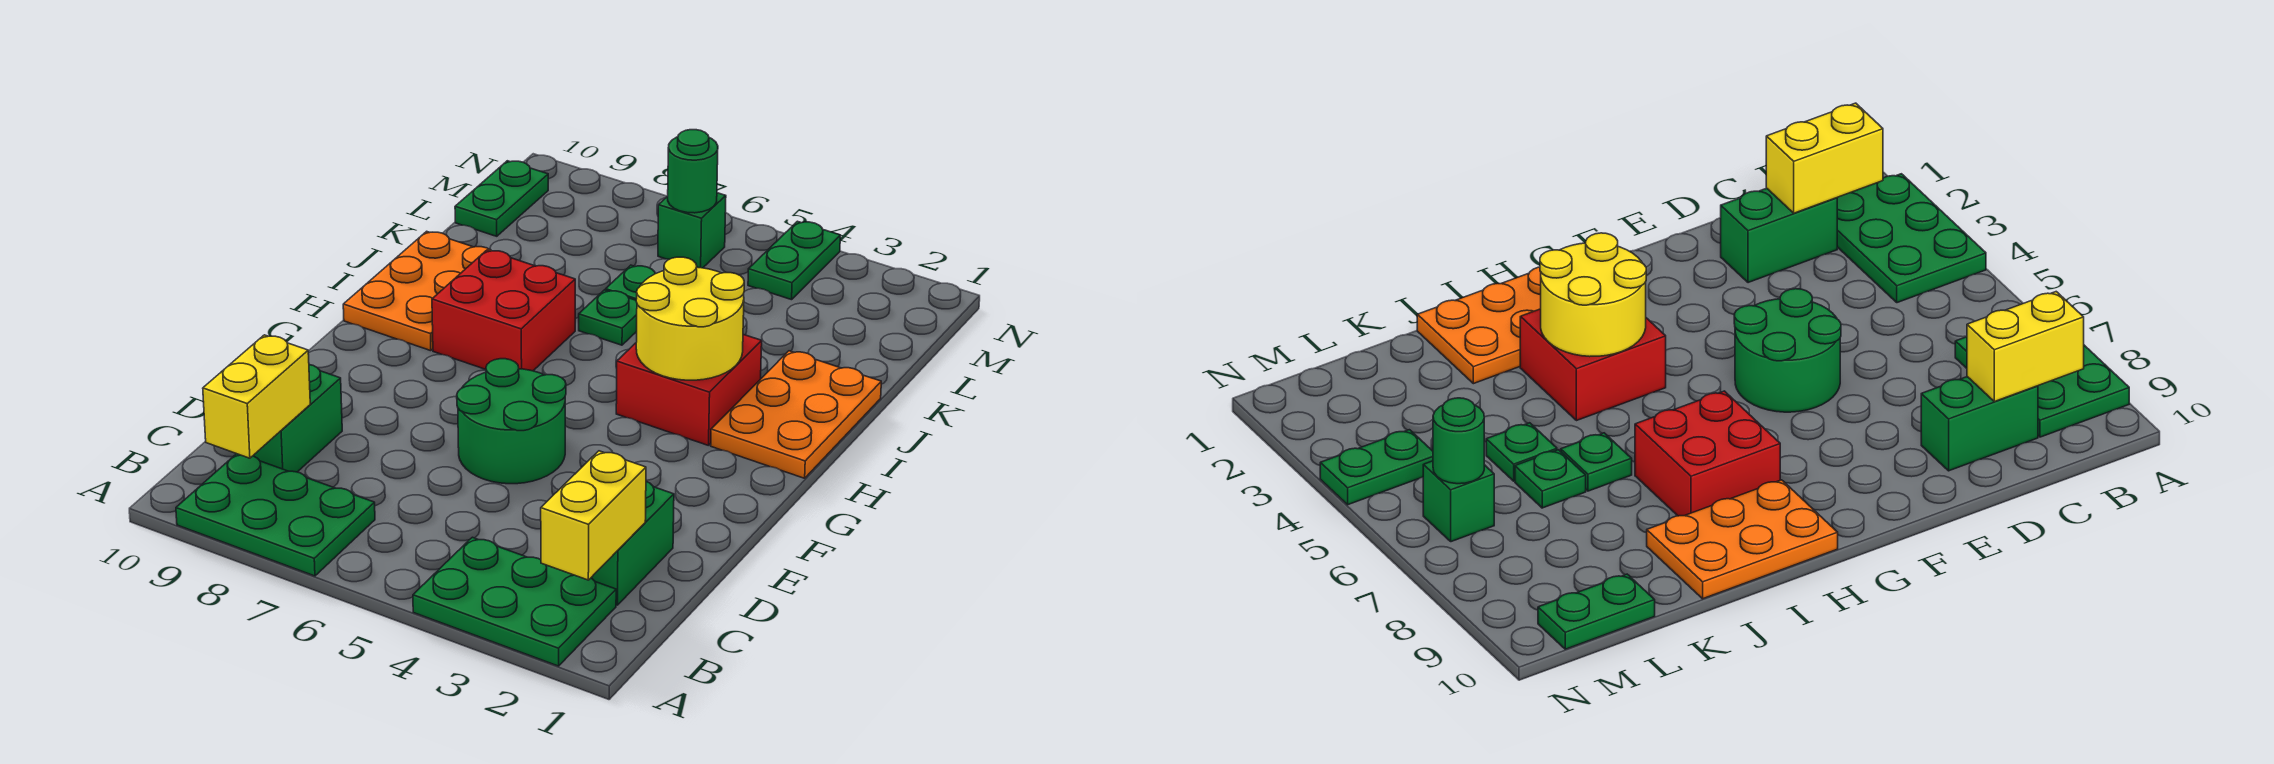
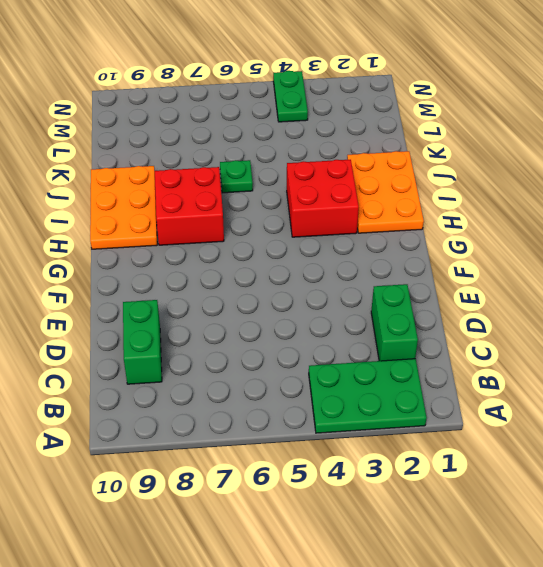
none -> green plate A7:B9 level 1
none -> green round brick E5:F6 level 1
none -> green plate K5 level 1

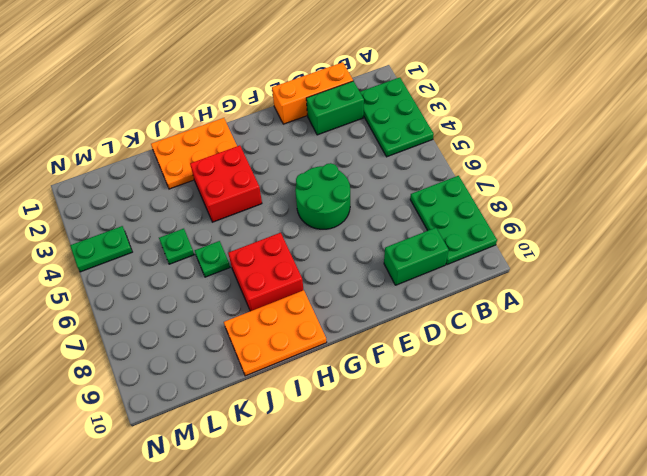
orange brick C1:E1 level 1 -> none
none -> green plate K6 level 1
none -> green plate L10:M10 level 1
none -> green brick M6 level 1

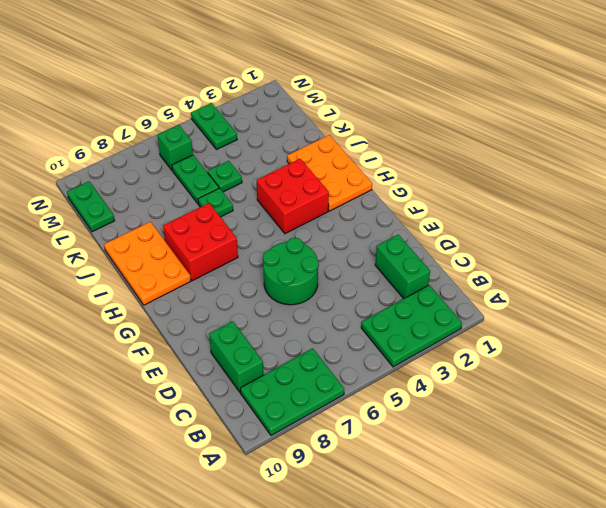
green plate K6:L6 level 1 -> green plate K6 level 1
none -> yellow brick B2:C2 level 2
none -> yellow brick B9:C9 level 2
none -> yellow round brick H3:I4 level 2

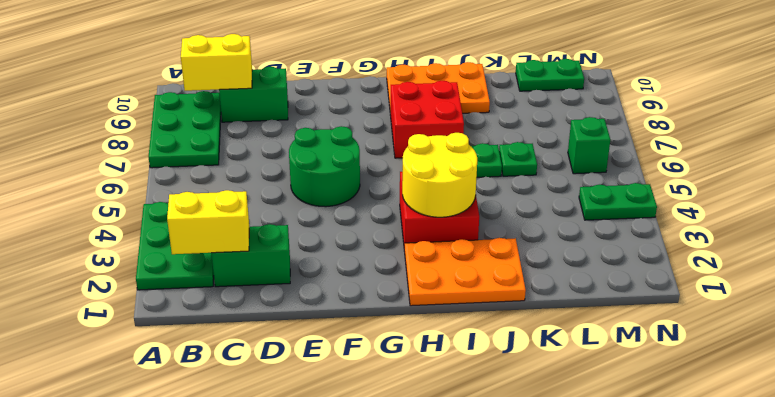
none -> green plate K5 level 1
none -> green round brick M6 level 2

